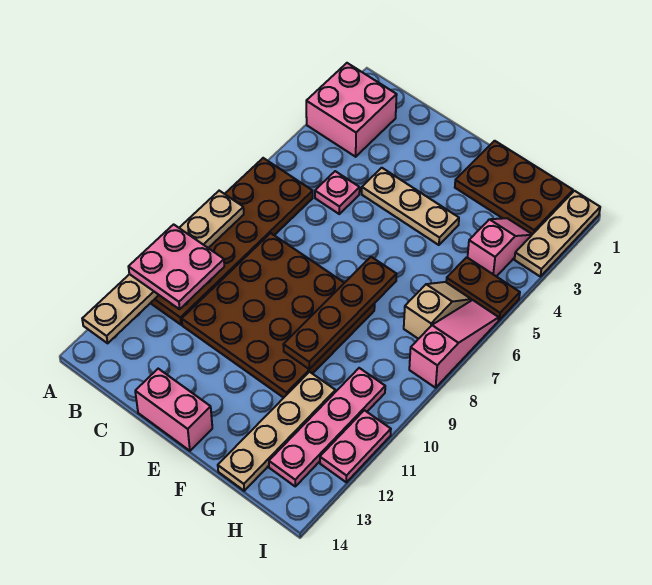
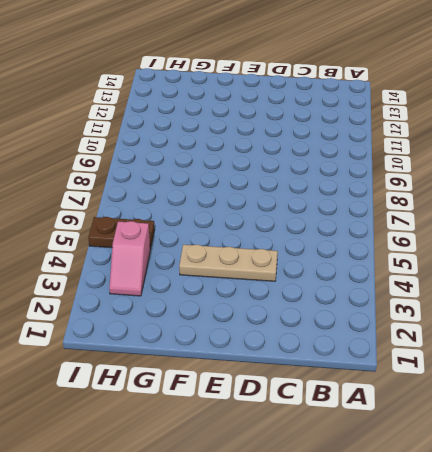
none -> pink brick A2:B3 level 1
none -> brown plate A6:B11 level 1
none -> pink plate C5 level 1

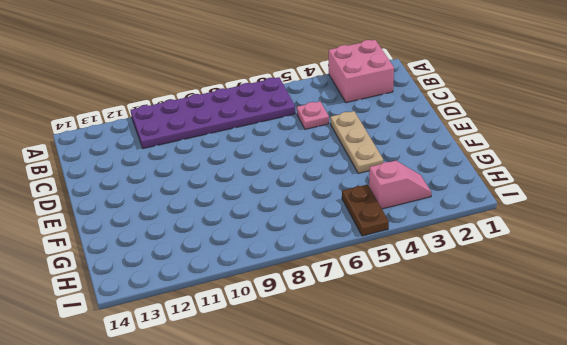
purple plate A6:B11 level 1 -> brown plate A6:B11 level 1
none -> brown plate C8:F11 level 1
none -> pink brick D14:E14 level 1
none -> brown plate F1:H2 level 1

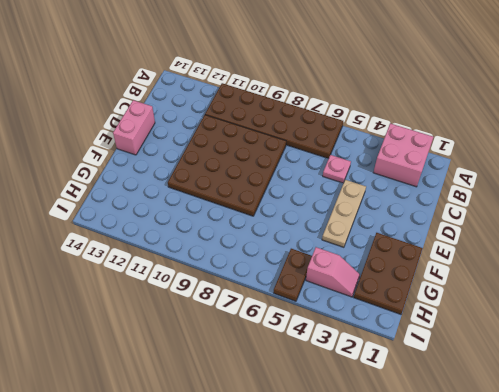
none -> tan plate G11:G14 level 1
none -> tan slope H6:H7 level 1 top 7
none -> pink plate H10:H13 level 1

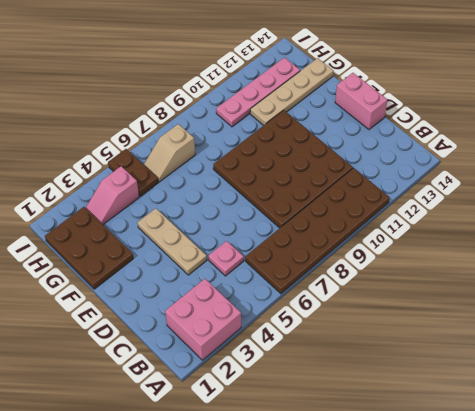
none -> tan plate I1:I3 level 1
none -> pink slope I6:I8 level 1 top 8
none -> pink plate I11:I12 level 1

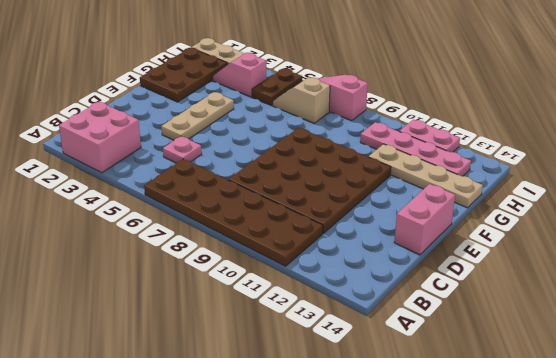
none -> tan plate A8:A13 level 2
none -> brown plate F7:F10 level 2
none -> pink plate A10:B11 level 3

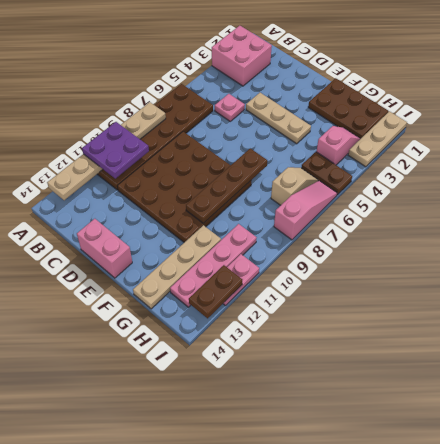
purple plate A10:B11 level 3 -> pink plate A10:B11 level 3
brown plate I12:I13 level 2 -> none

